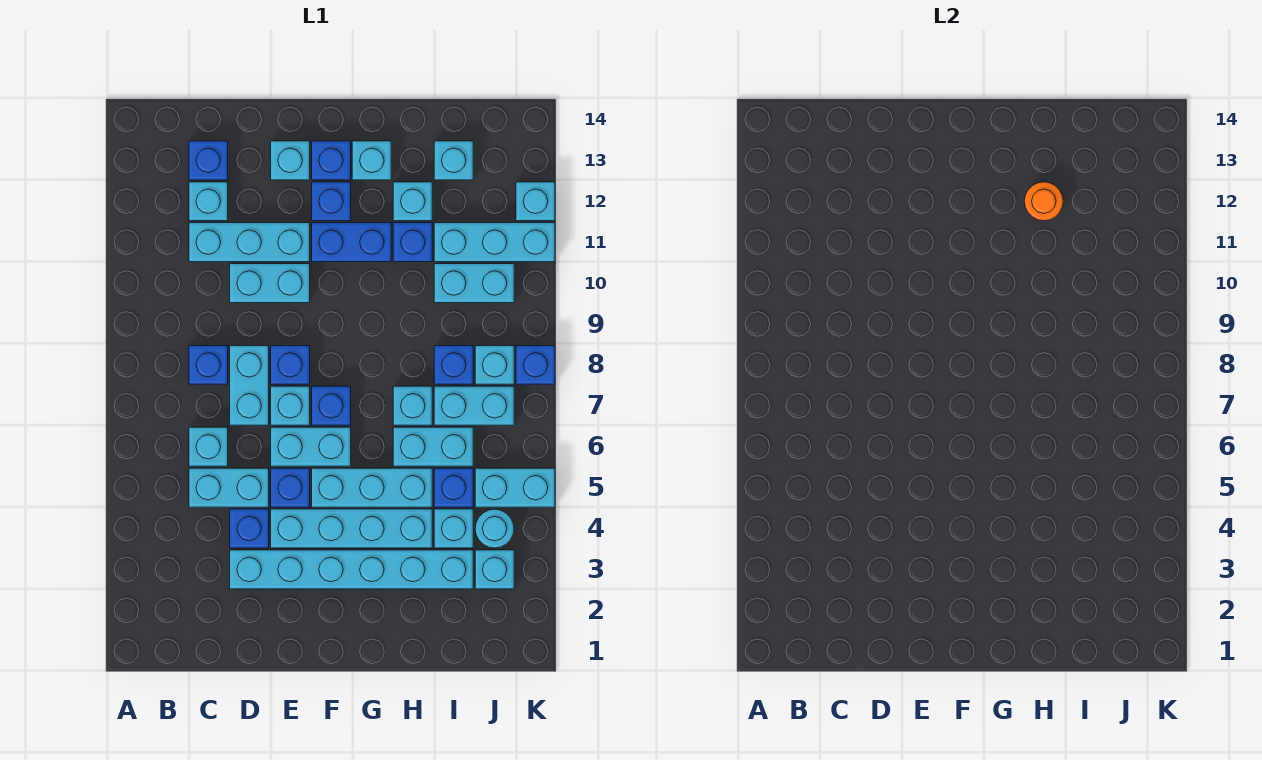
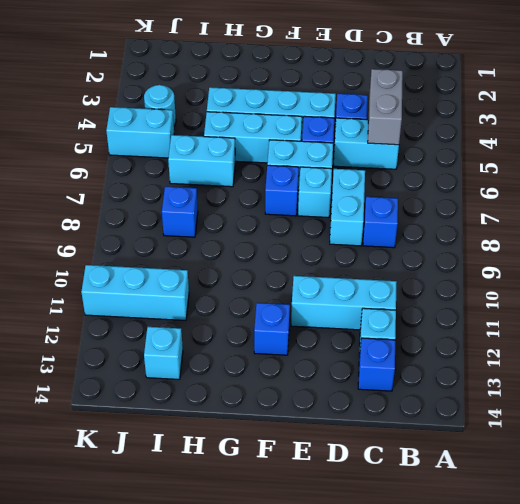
grey brick C4:C5 level 2 -> none
none -> cyan brick C6 level 1
none -> cyan brick D3:I3 level 1
none -> cyan brick D10:E10 level 1
none -> blue brick E8 level 1

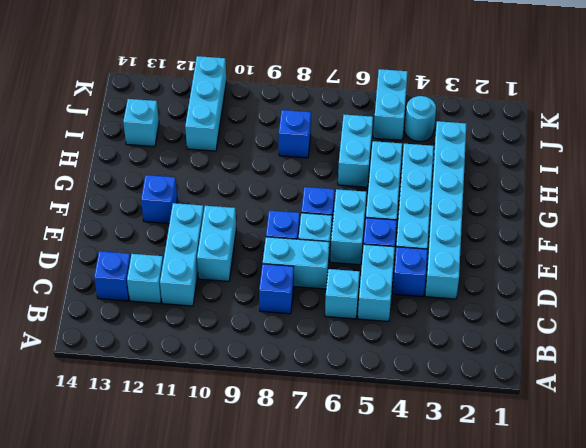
none -> cyan brick E13 level 1
none -> blue brick F11:G11 level 1
none -> blue brick F13 level 1
none -> cyan brick G13 level 1

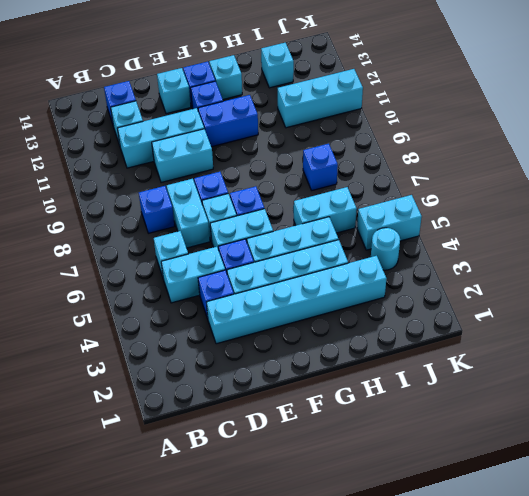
none -> cyan brick H7 level 1
none -> blue brick H11 level 1
none -> cyan brick H12 level 1
none -> cyan brick I4 level 1

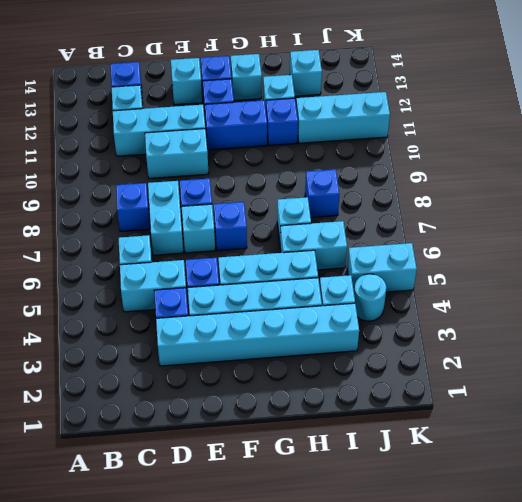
none -> cyan brick E6:F6 level 1
none -> blue brick I5 level 1
none -> cyan brick I7:J7 level 1
none -> cyan brick I10:J10 level 1

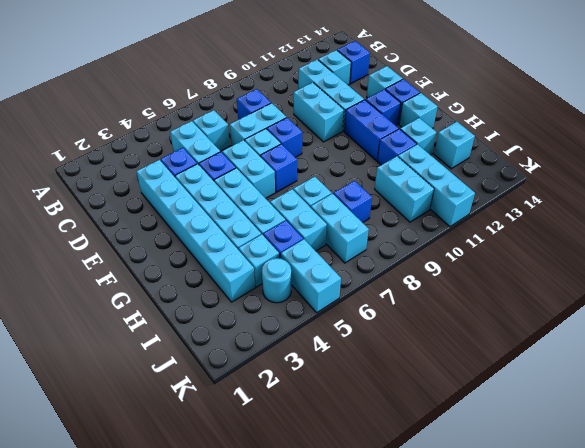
none -> cyan brick J3 level 1
none -> cyan brick J8 level 1
none -> blue brick K8 level 1
none -> cyan brick K12 level 1

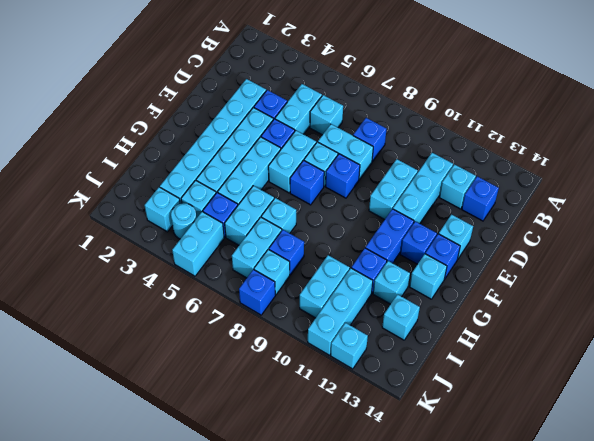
none -> orange round brick H12 level 2

